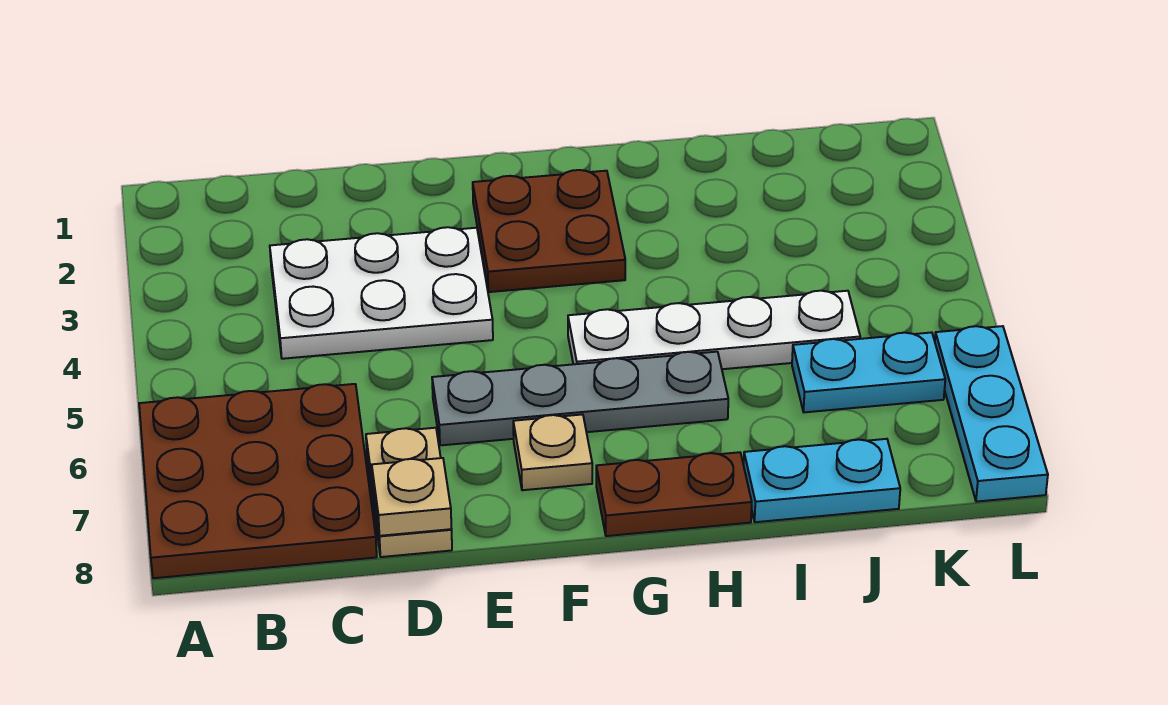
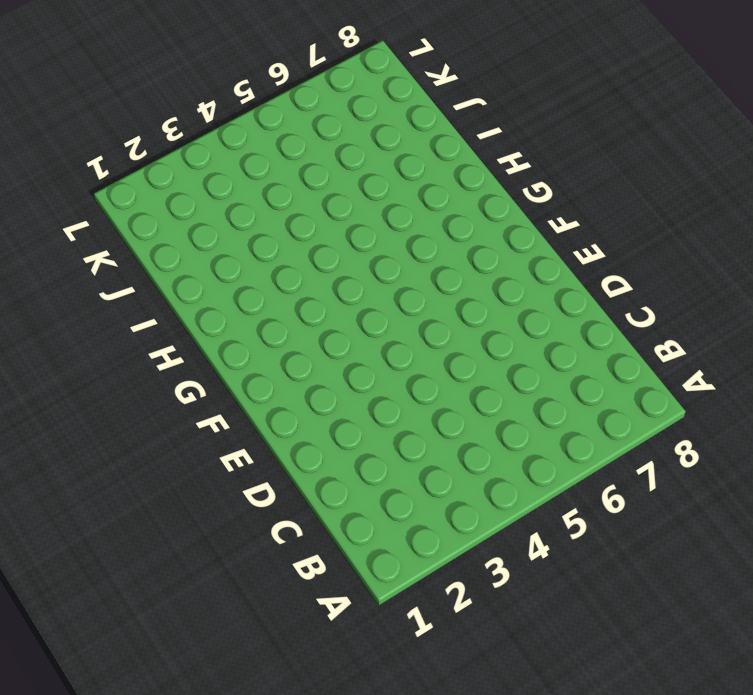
none -> brown plate A6:C8 level 1
none -> white plate C3:E4 level 1
none -> tan plate D7:D8 level 1

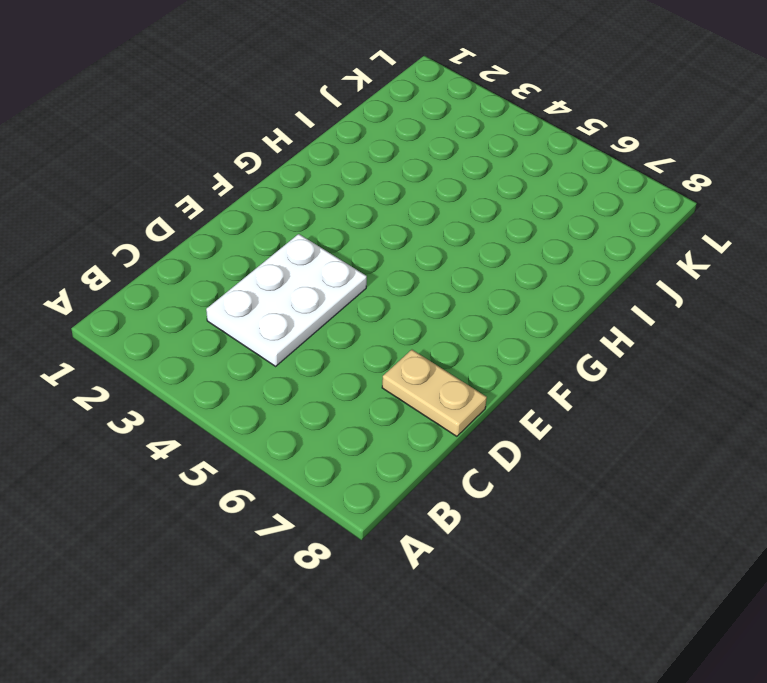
none -> brown plate A6:C8 level 1
none -> grey plate E6:H6 level 1
none -> brown plate F2:G3 level 1

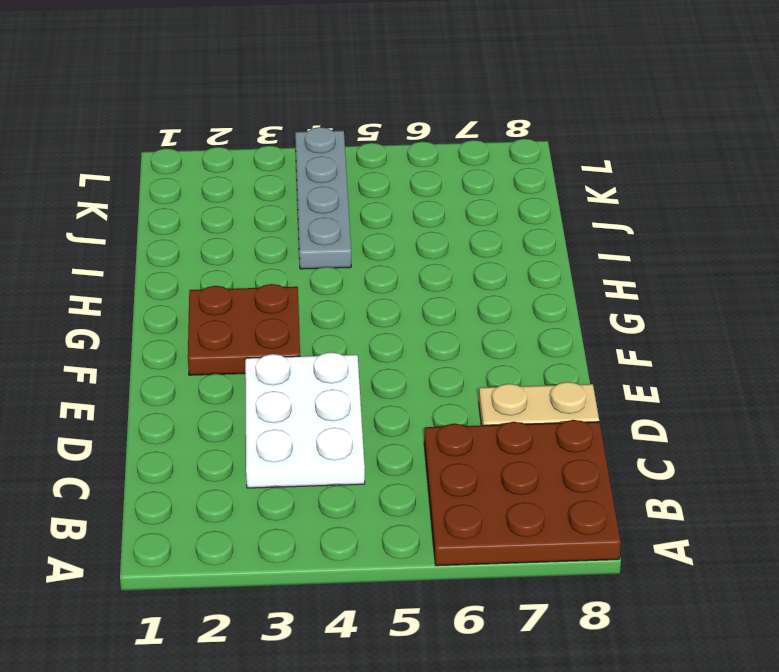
grey plate I4:L4 level 1 -> grey plate E6:H6 level 1
none -> tan plate F7 level 1
none -> white plate G5:J5 level 1
none -> brown plate G8:H8 level 1

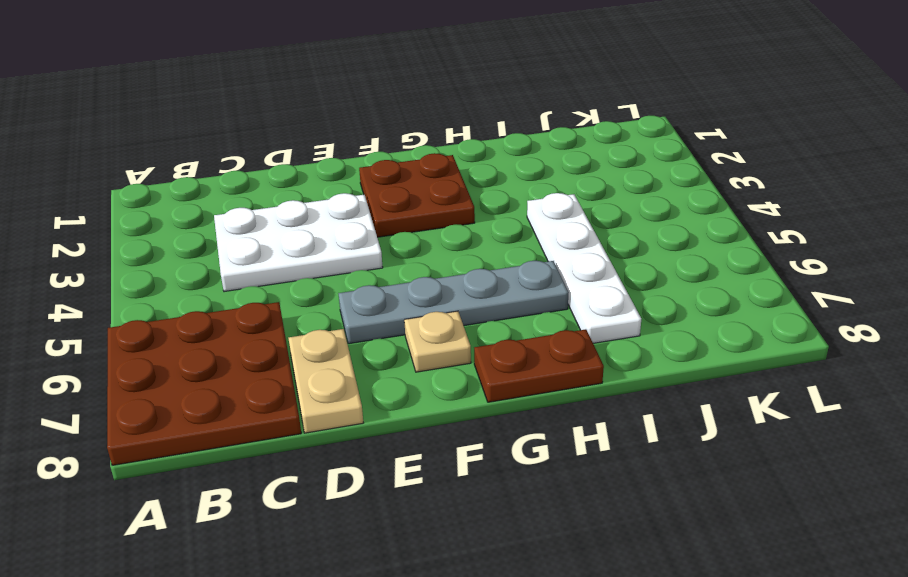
white plate I4:I7 level 1 -> white plate G5:J5 level 1
none -> cyan plate I8:J8 level 1
none -> cyan plate J6:K6 level 1
none -> cyan plate L6:L8 level 1

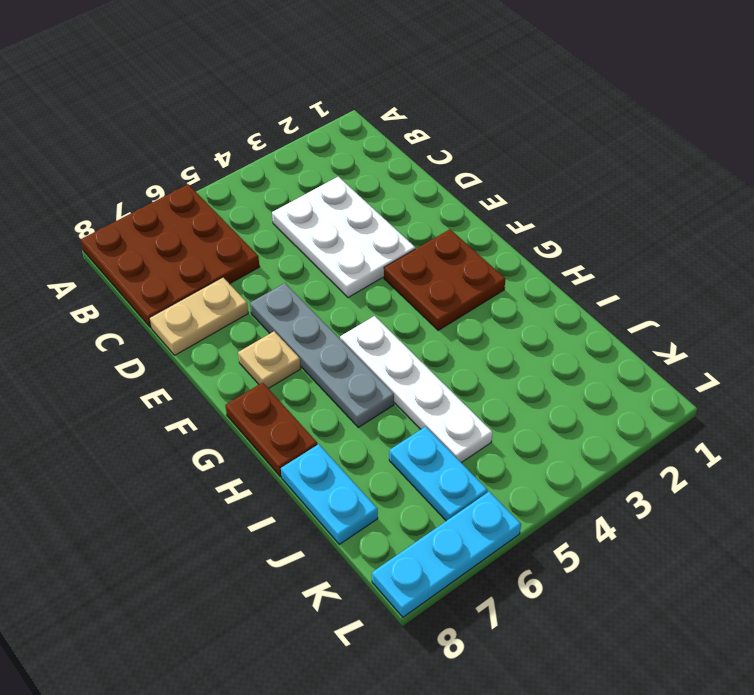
none -> tan plate D8 level 2

